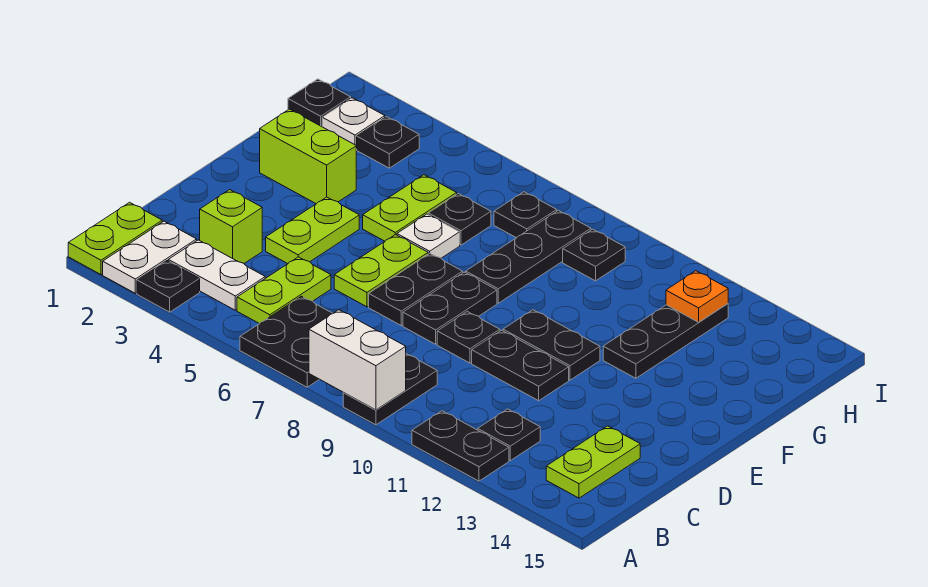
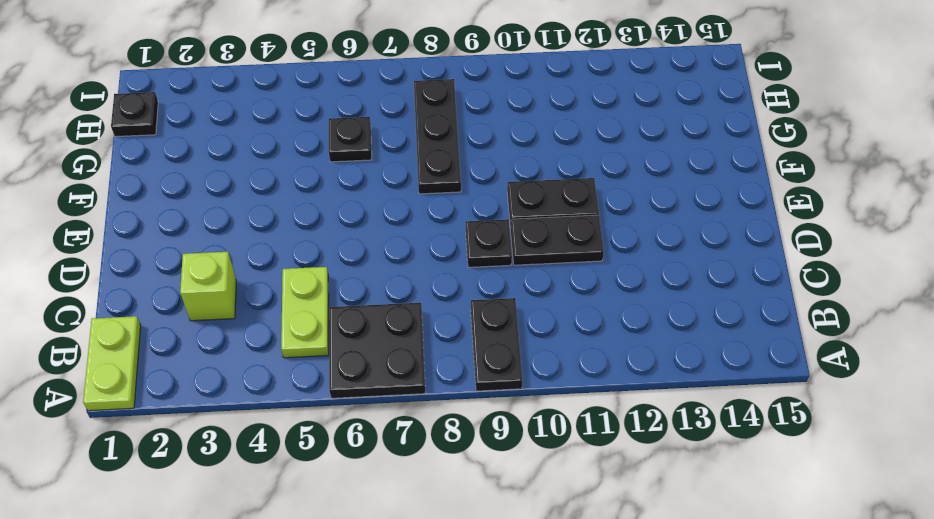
none -> white plate A2:B2 level 1
none -> black plate A3 level 1
none -> black plate A11:A12 level 1
none -> white plate B3:B4 level 1

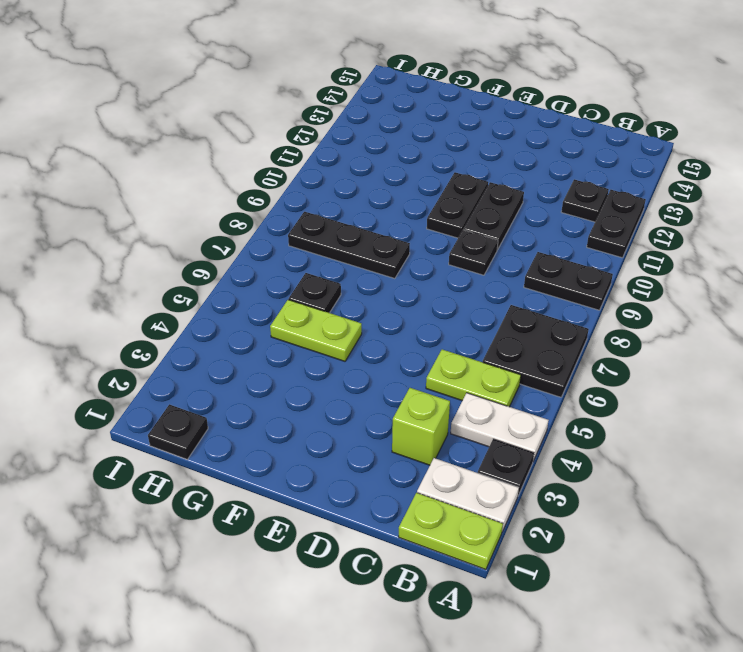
white plate A4:B4 level 1 -> white plate B3:B4 level 1
none -> lime plate B14:C14 level 1
none -> lime plate D4:E4 level 1
none -> lime plate D6:E6 level 1
none -> black plate D7:E7 level 1

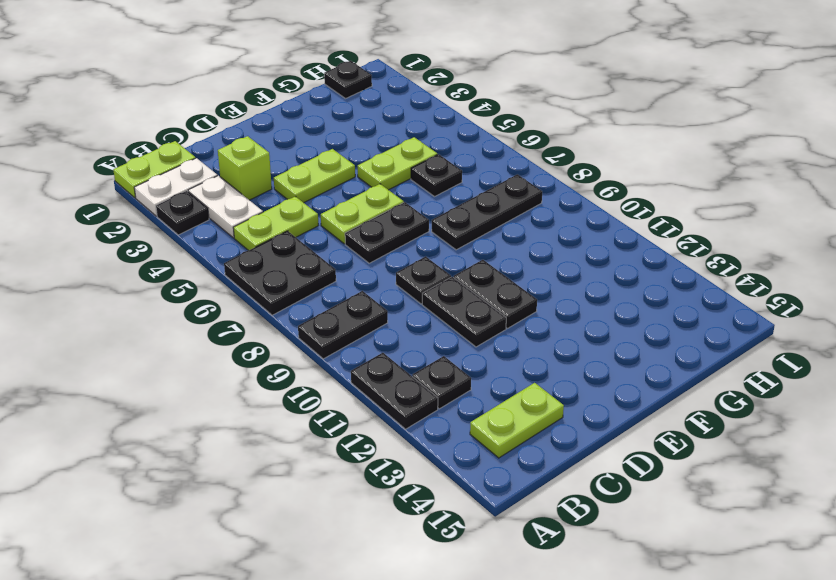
none -> black plate D8:E8 level 1
none -> lime brick F2:F3 level 1
none -> white plate F6 level 1
none -> black plate F12:H12 level 1

